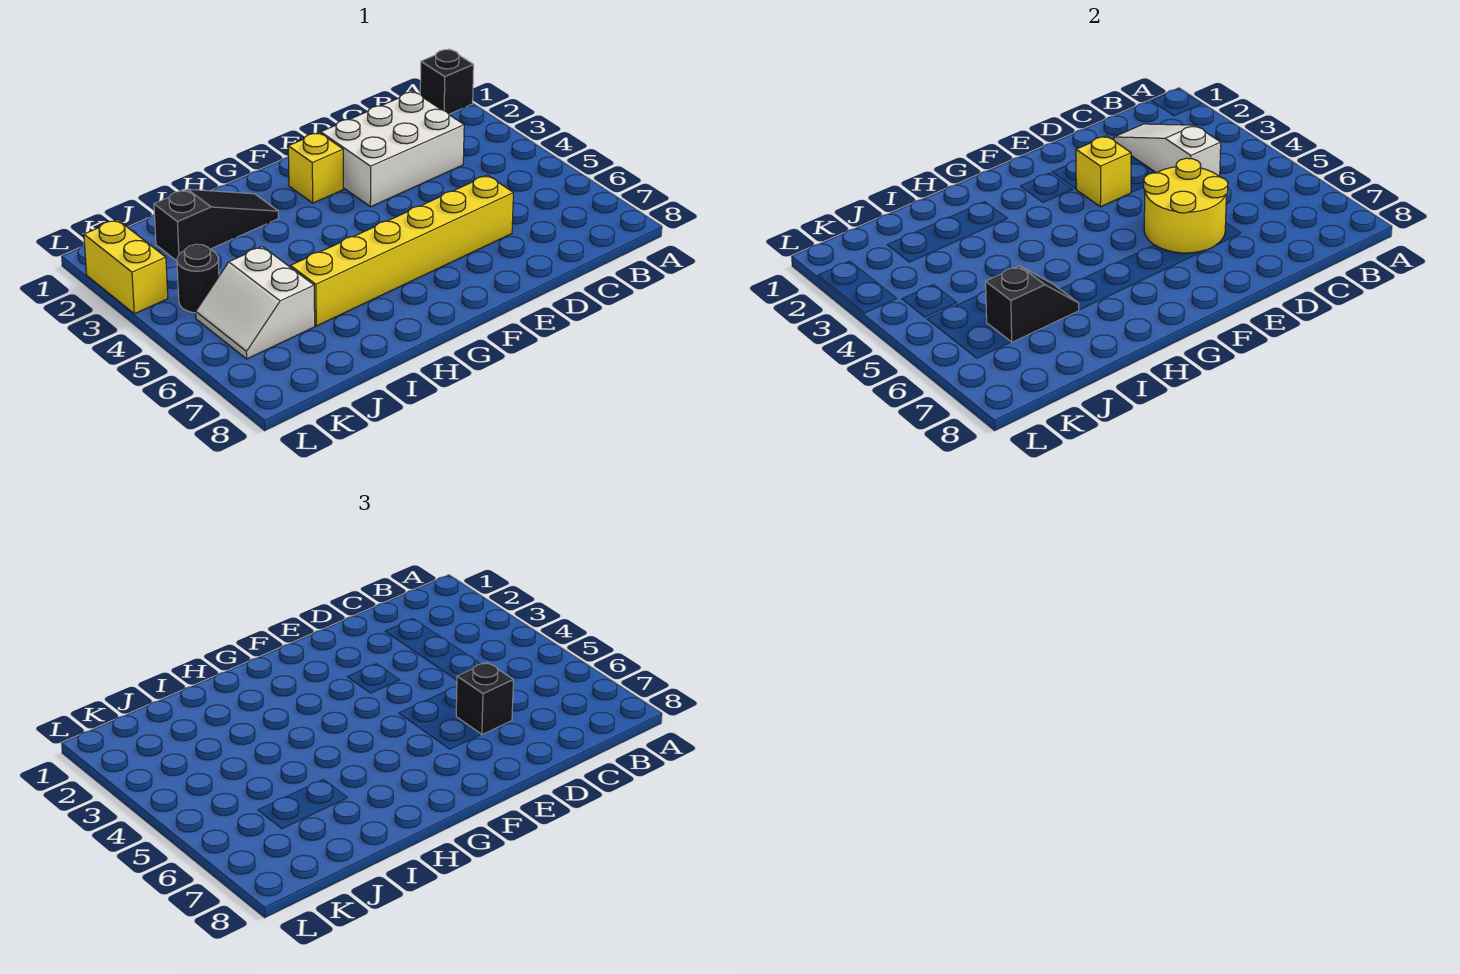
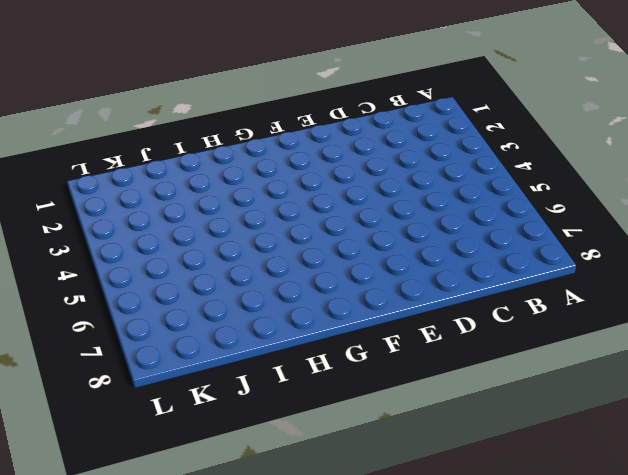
none -> black brick A1 level 1
none -> white brick C2:E3 level 1
none -> yellow brick D6:I6 level 1

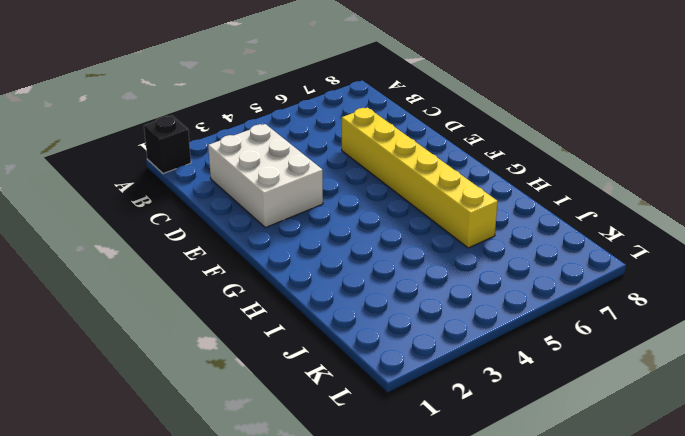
none -> yellow brick F2 level 1
none -> black slope H2:J2 level 1 top J
none -> white slope J5:K6 level 1 top J

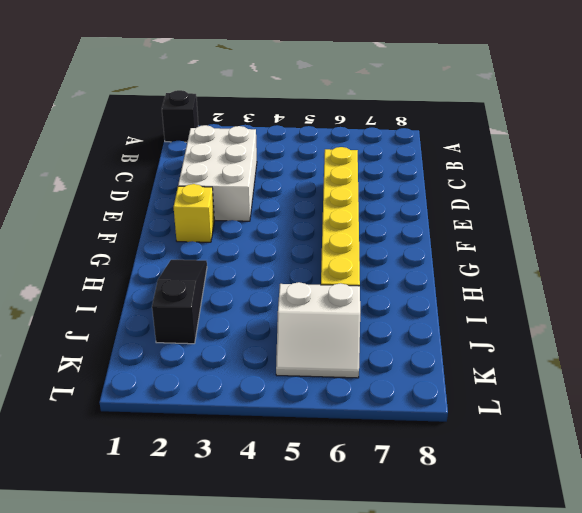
none -> black round brick K4 level 1
none -> yellow brick L2:L3 level 1
none -> white slope C2:C4 level 2 top 4

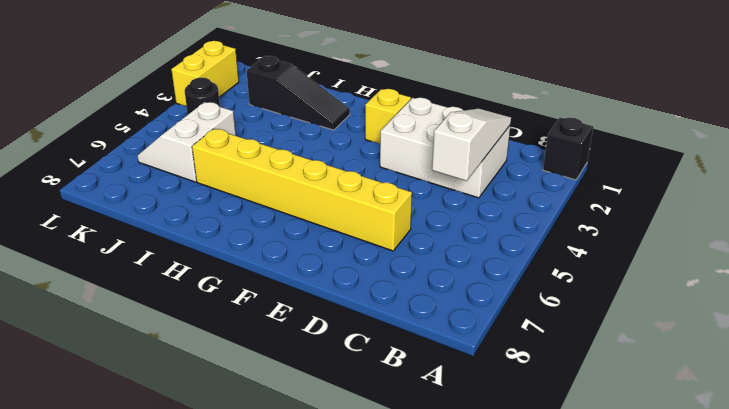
none -> yellow round brick D5:E6 level 2
none -> yellow brick E3 level 2
none -> black slope I6:J6 level 2 top J

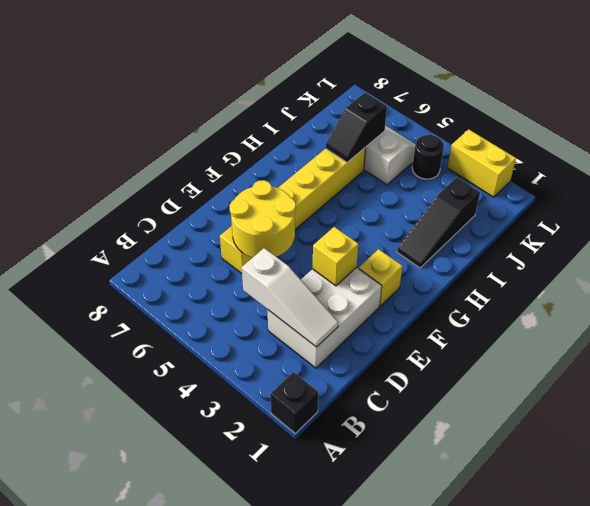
none -> black brick D6 level 3

